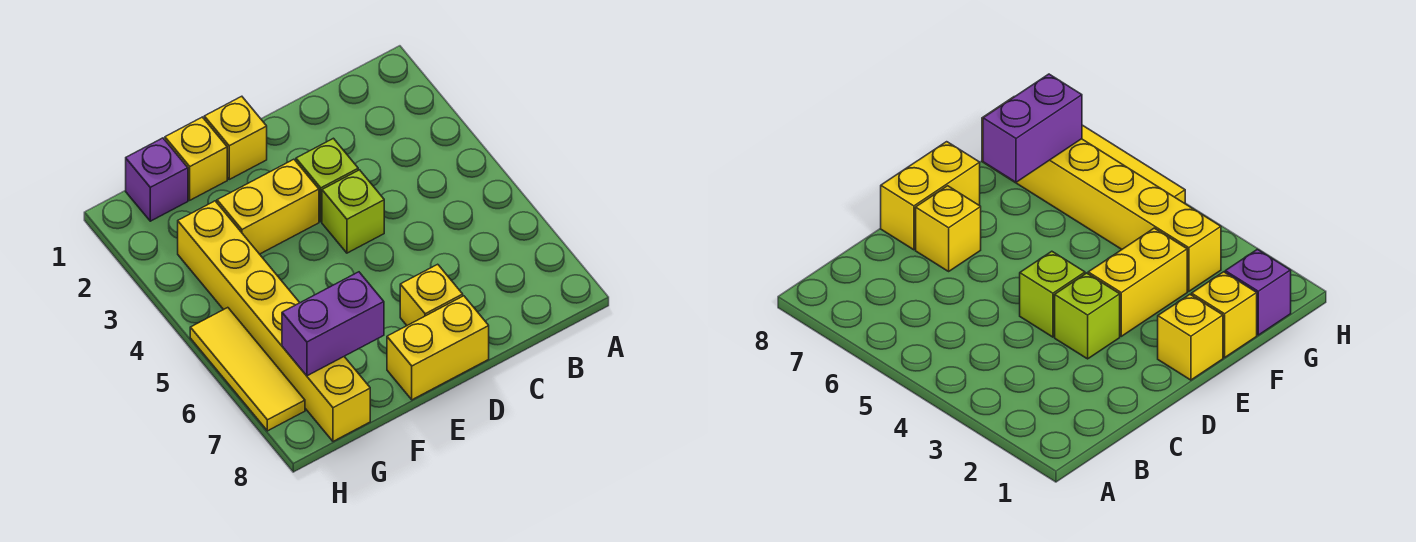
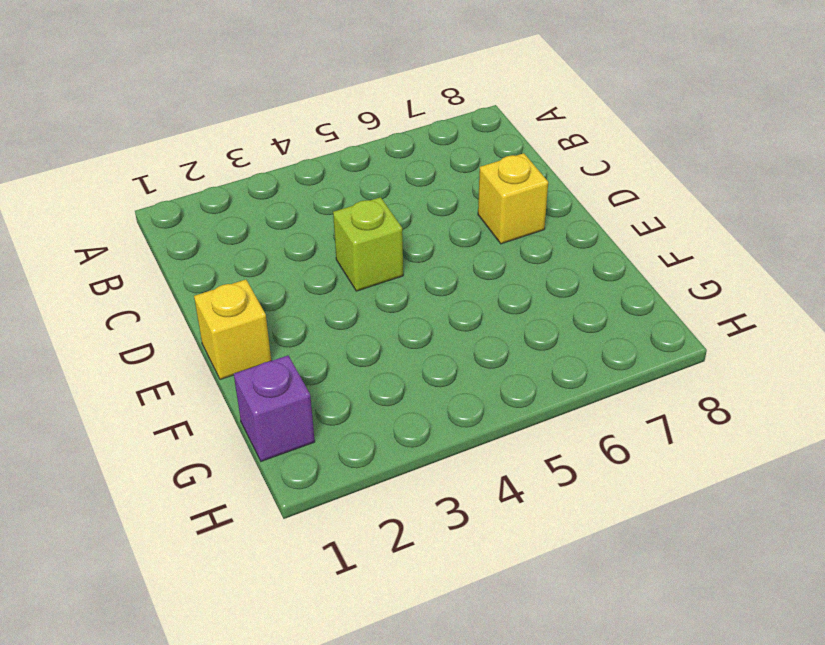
none -> lime brick D3 level 1
none -> yellow brick D8:E8 level 1

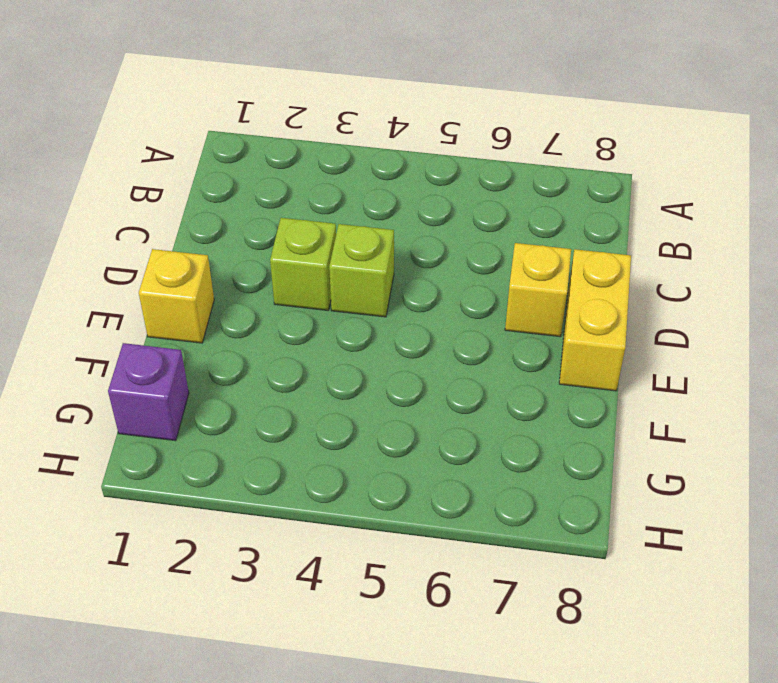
none -> yellow brick E3:F3 level 1
none -> yellow brick F1 level 1

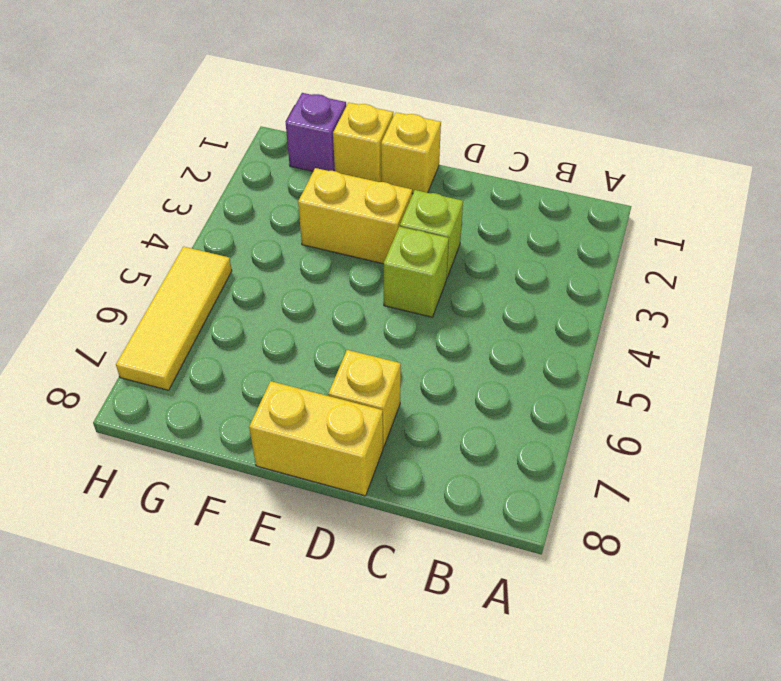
none -> yellow brick G3:G8 level 1
none -> purple brick F7:G7 level 2

